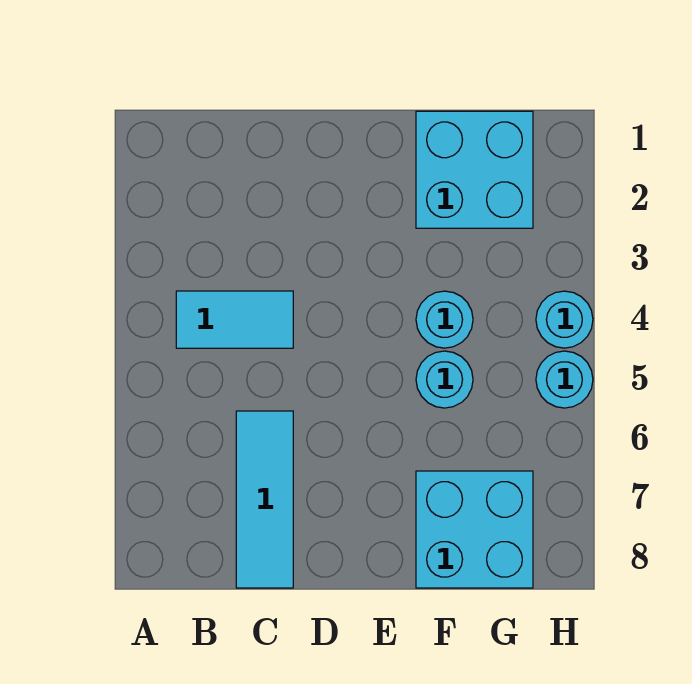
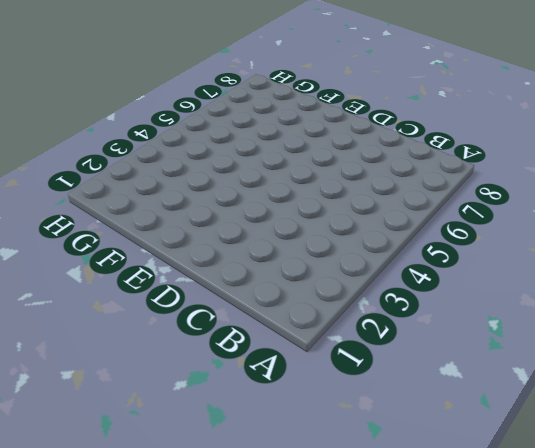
none -> cyan tile B4:C4 level 1
none -> cyan tile C6:C8 level 1

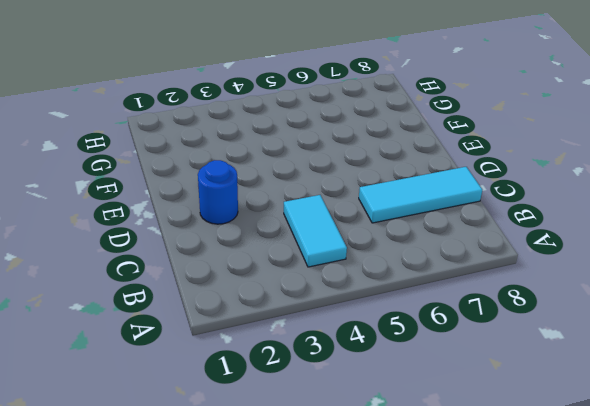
blue round brick D2 level 1 -> none
none -> cyan brick F1:G2 level 1
none -> cyan round brick F4 level 1

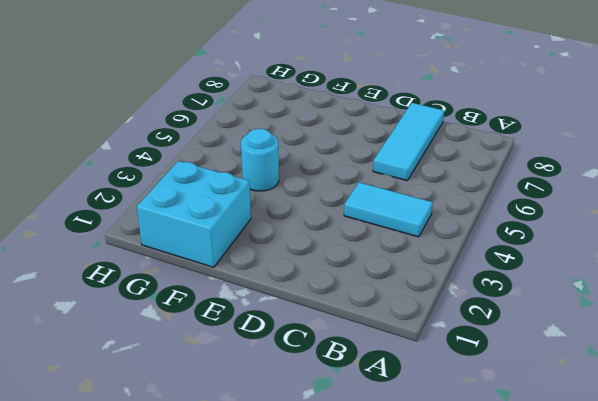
none -> cyan round brick F5 level 1
none -> cyan brick F7:G8 level 1

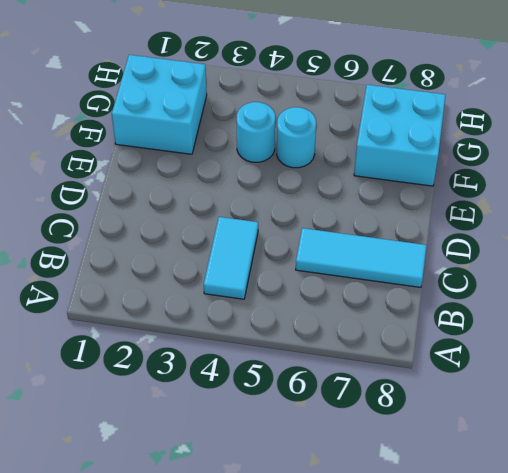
none -> cyan round brick H4 level 1
none -> cyan round brick H5 level 1

